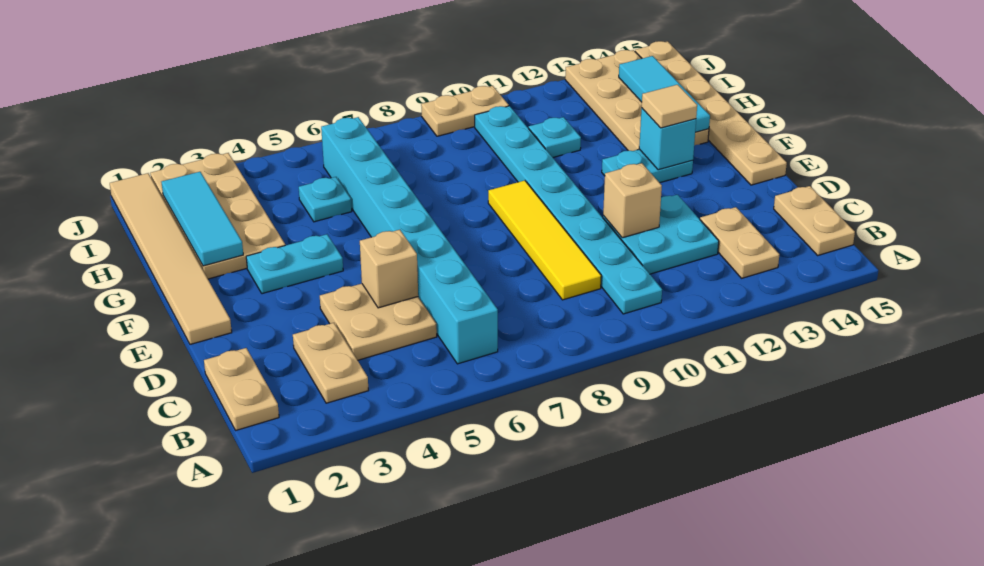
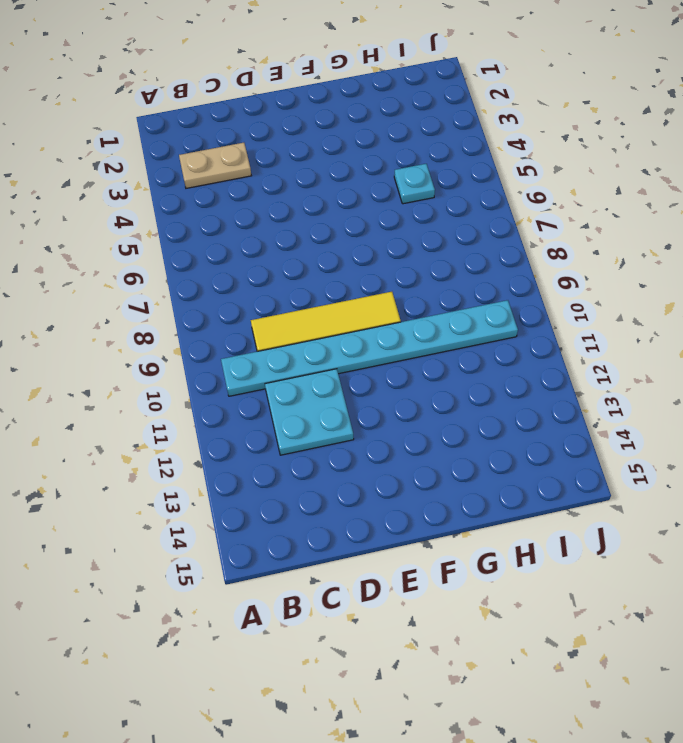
none -> tan plate B1:C1 level 1
none -> cyan brick B6:I6 level 1
none -> tan plate B13:C13 level 1

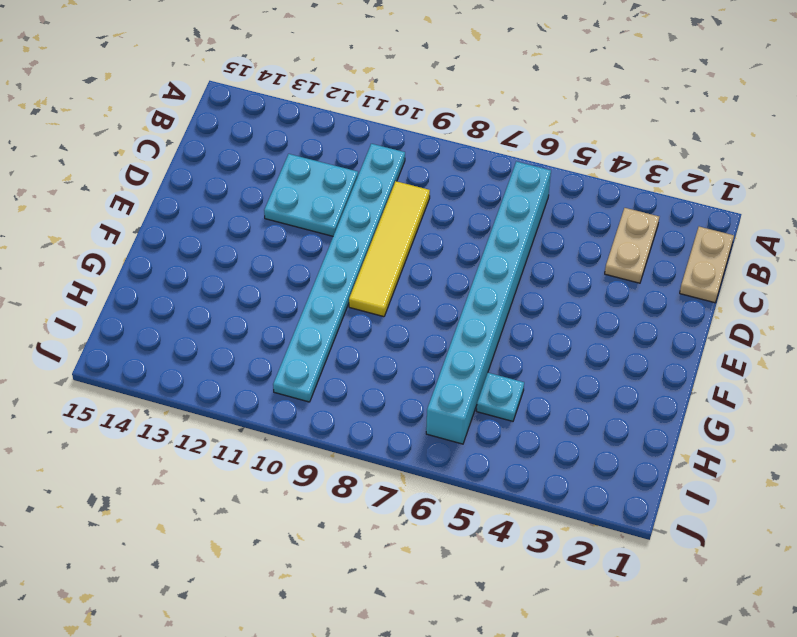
none -> tan plate B13:C13 level 1
none -> tan plate B15:C15 level 1
none -> tan plate C4:D5 level 1

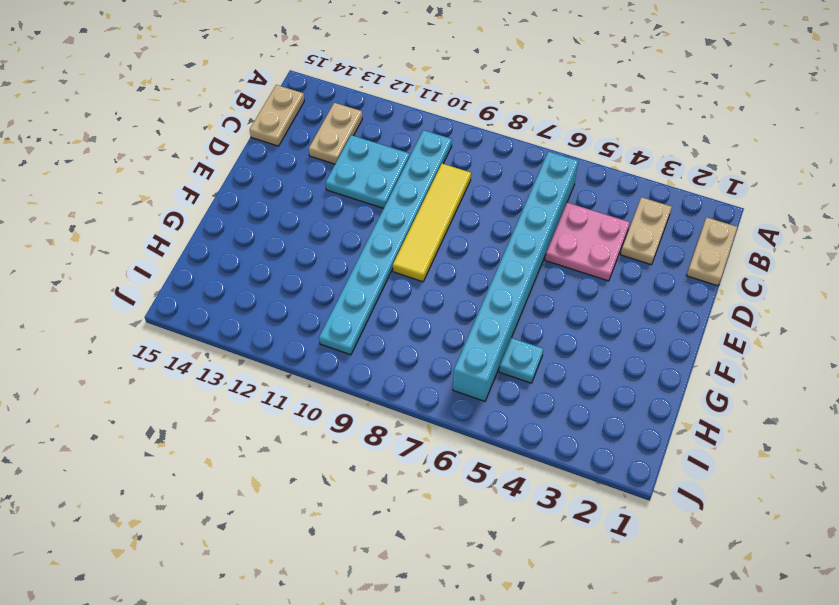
pink plate C4:D5 level 1 -> tan plate C4:D5 level 1
none -> tan tile E1:J1 level 1
none -> tan plate E15:J15 level 1
none -> cyan plate F3:F4 level 1

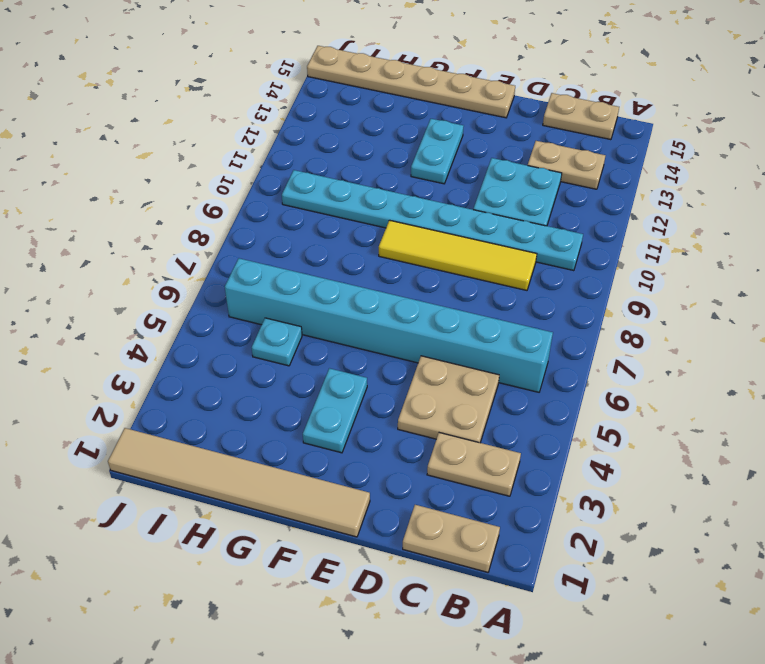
none -> tan plate G2:J3 level 1
none -> tan plate G13:J14 level 1
none -> cyan plate H11 level 1

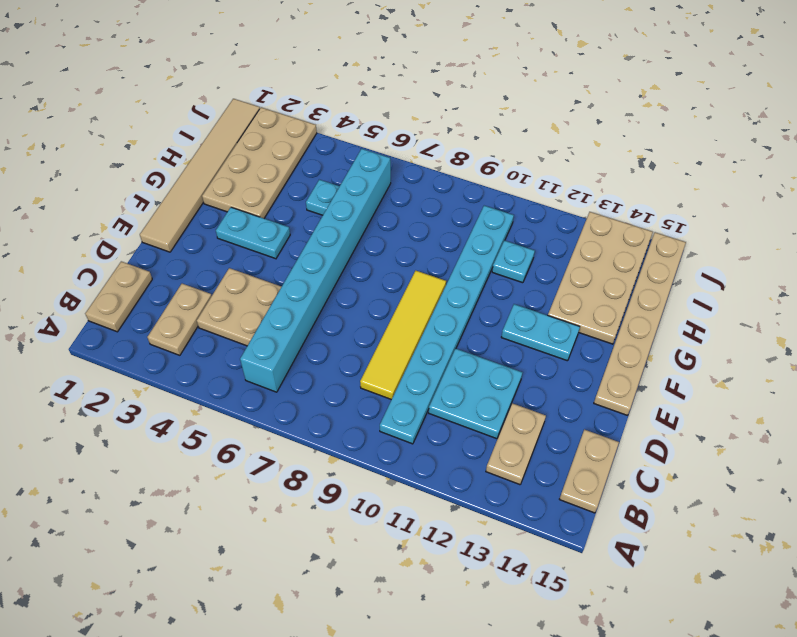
none -> tan plate J9:J10 level 1
none -> tan brick D5 level 2
none -> tan brick D11 level 2

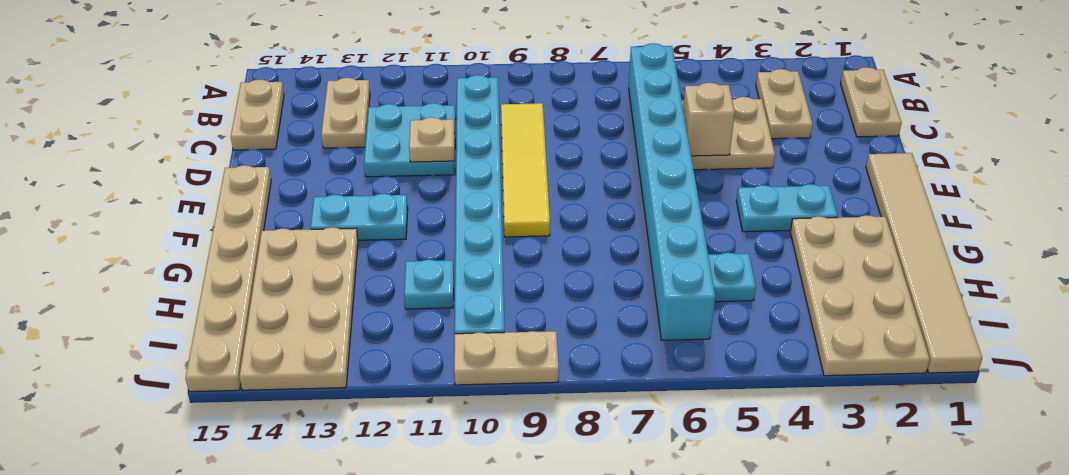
tan plate D11 level 2 -> tan brick D11 level 2
none -> cyan brick F13 level 2
none -> cyan tile G2:I2 level 2
none -> cyan tile G14:I14 level 2

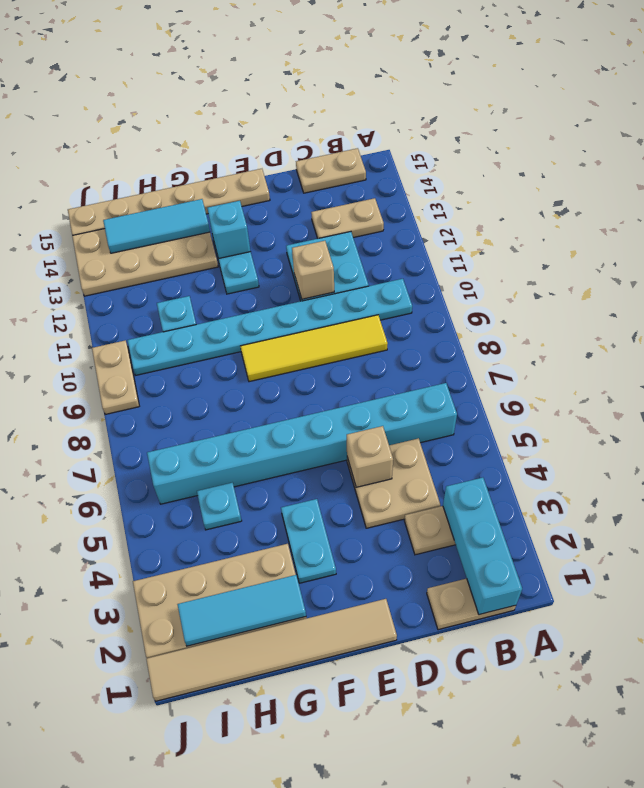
cyan brick B1:B3 level 2 -> none
none -> tan tile F13 level 3

